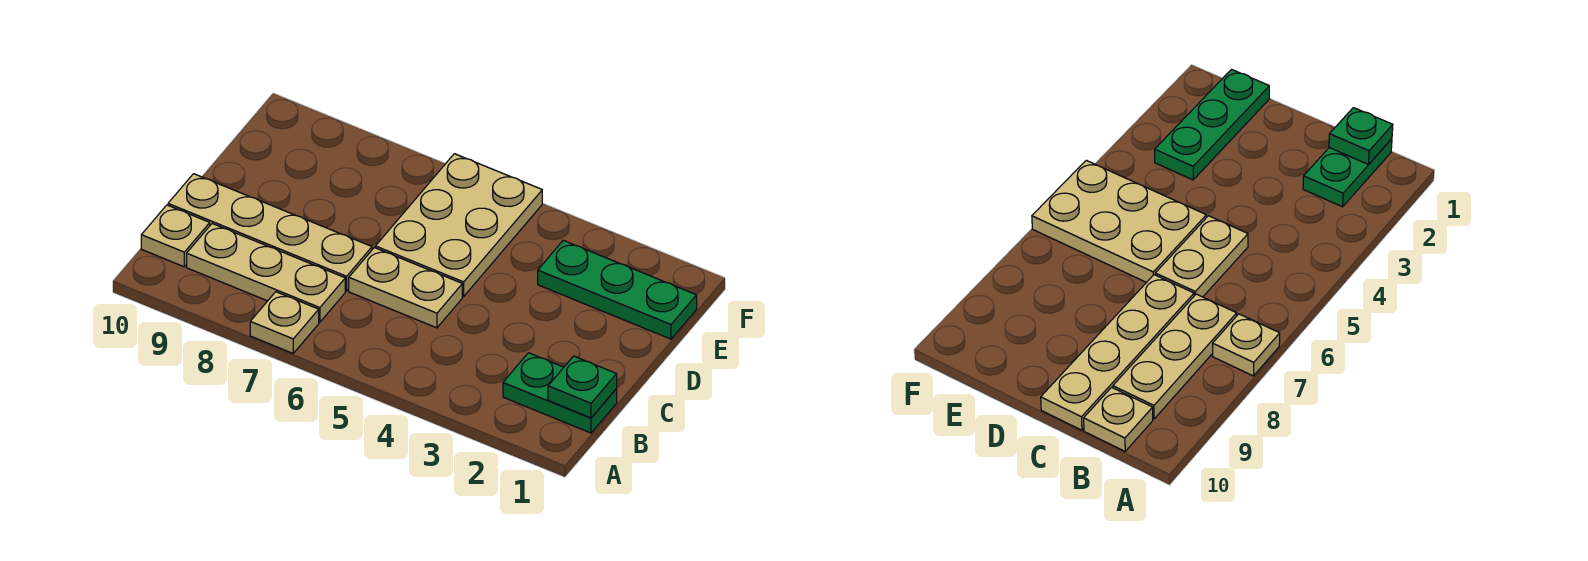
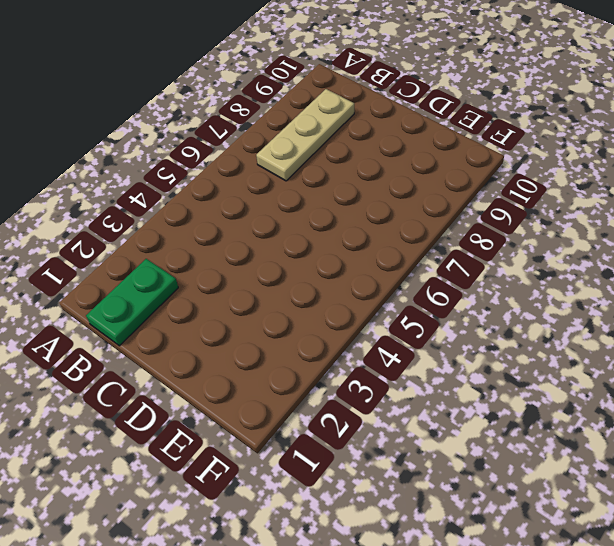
none -> tan plate A7 level 1
none -> tan plate B10 level 1

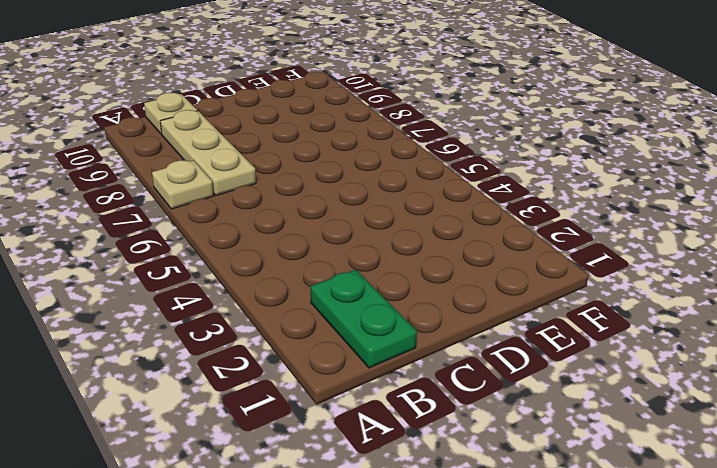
none -> tan plate C5:C6 level 1
none -> tan plate C7:C10 level 1

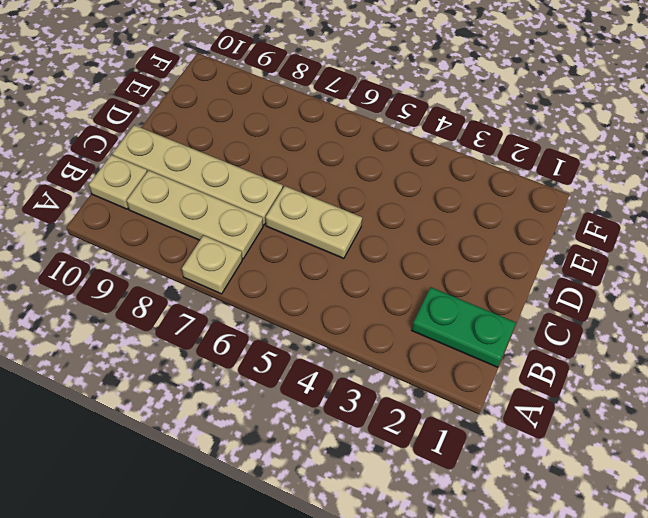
none -> tan plate D5:F6 level 1
none -> green plate E1:E3 level 1

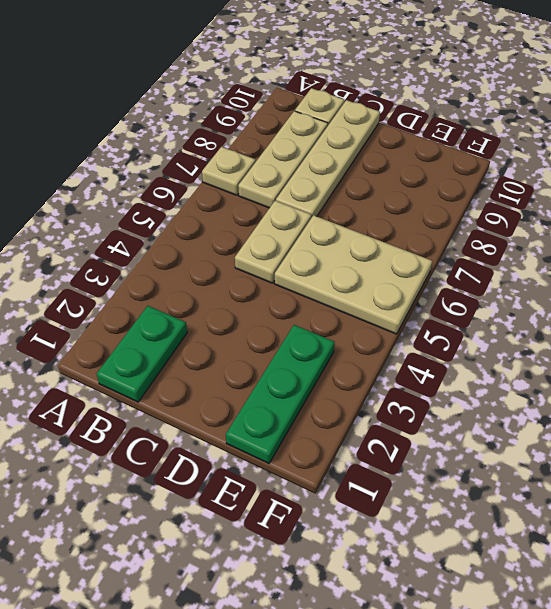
none -> green plate B1 level 2

